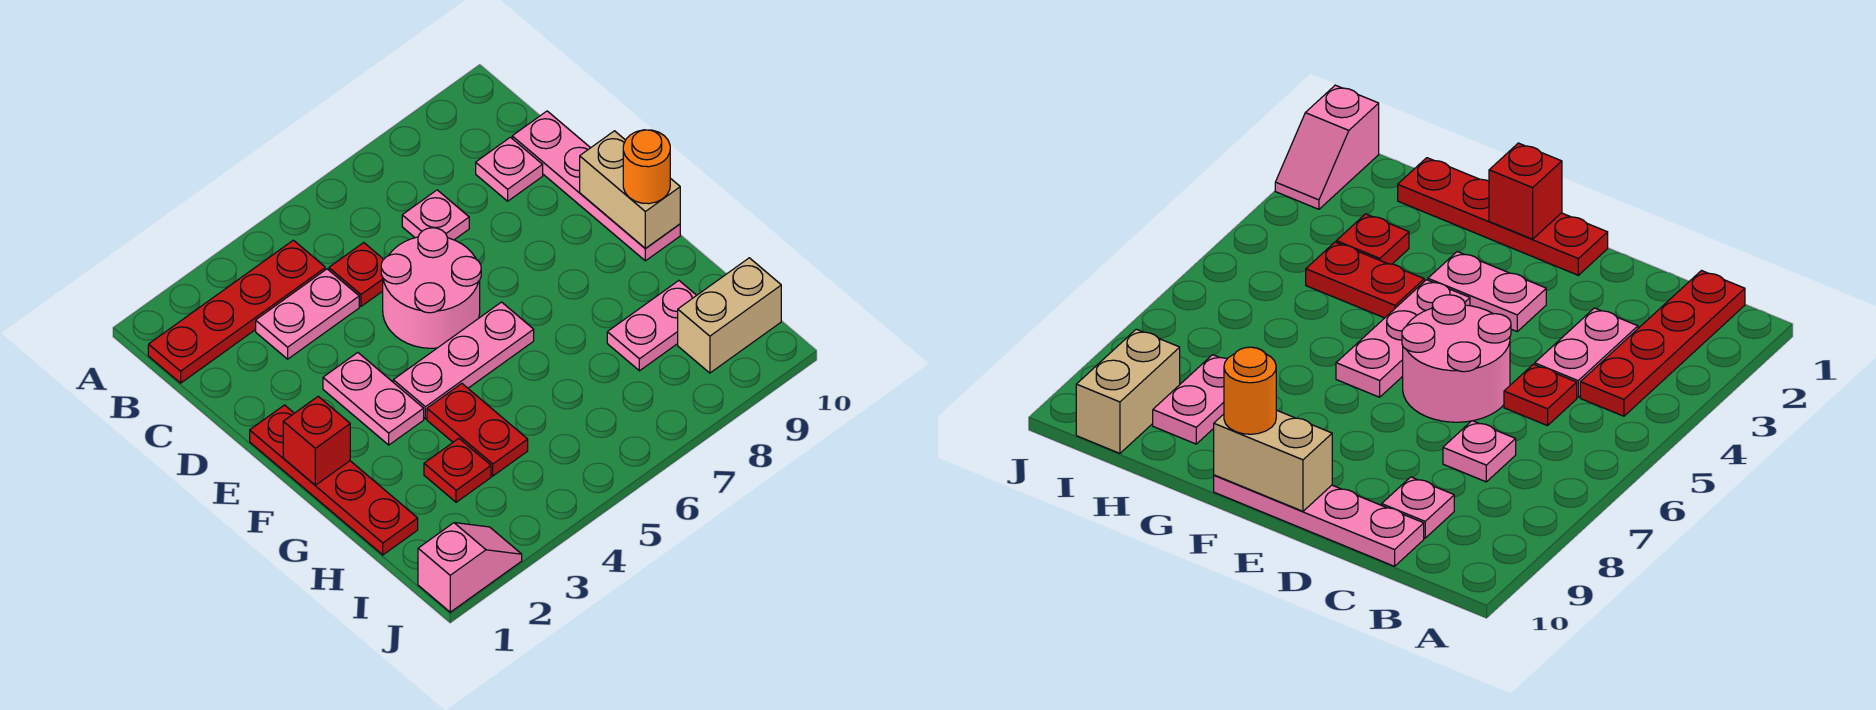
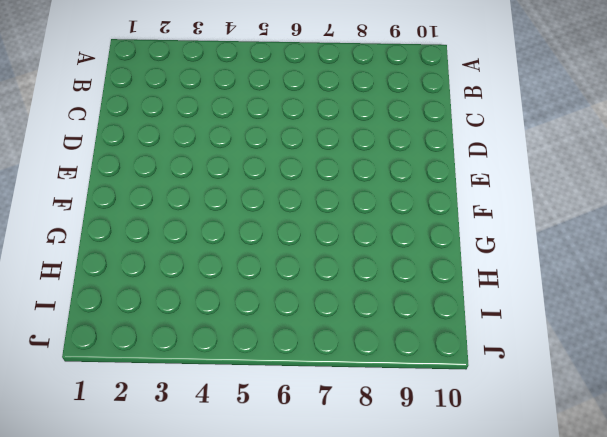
none -> red plate B1:B4 level 1
none -> pink plate C3:C4 level 1
none -> red plate C5 level 1

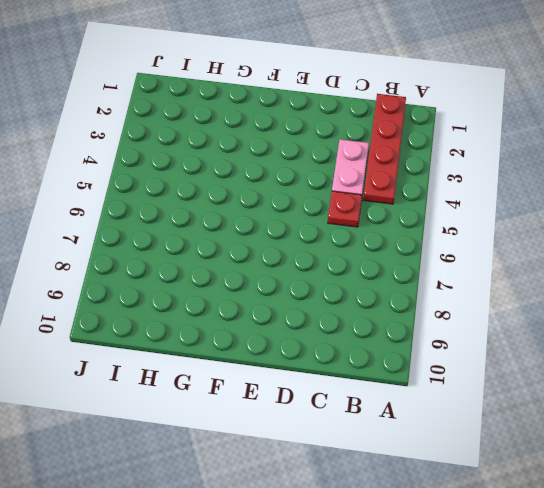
none -> pink plate C7 level 1
none -> pink plate C9 level 1
none -> pink plate C10:F10 level 1

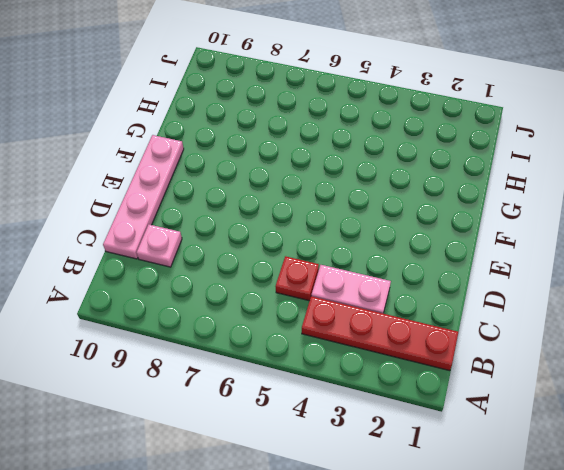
none -> pink plate C7 level 1
none -> pink round brick D5:E6 level 1
none -> red plate E1:H1 level 1

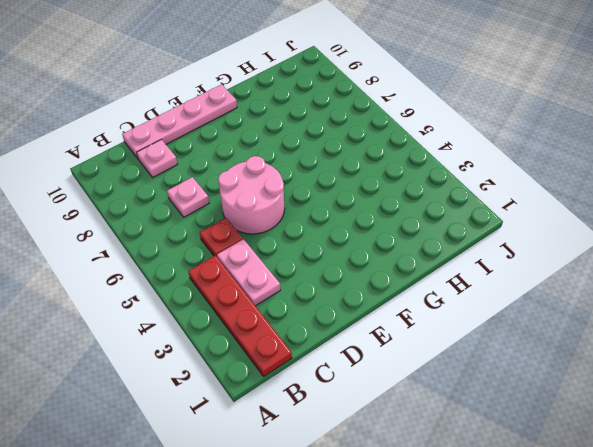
none -> red plate E1:H1 level 1
none -> pink plate E3:F3 level 1
none -> pink plate F4:F6 level 1

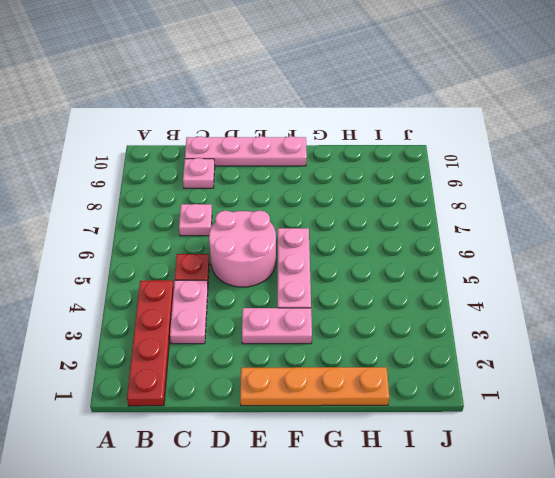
orange plate E1:H1 level 1 -> red plate E1:H1 level 1
none -> red plate G4:H4 level 1
none -> red plate H3 level 1
none -> pink plate H8:H9 level 1

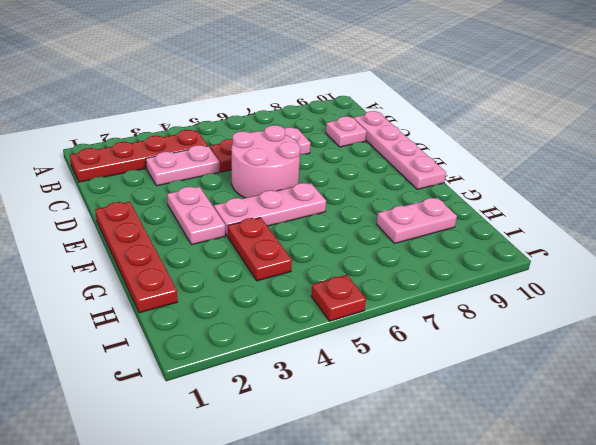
red plate J5 level 1 -> red plate H3 level 1
none -> tan brick I9:I10 level 1
none -> pink slope J1:J2 level 1 top 1
none -> tan brick E10:F10 level 2

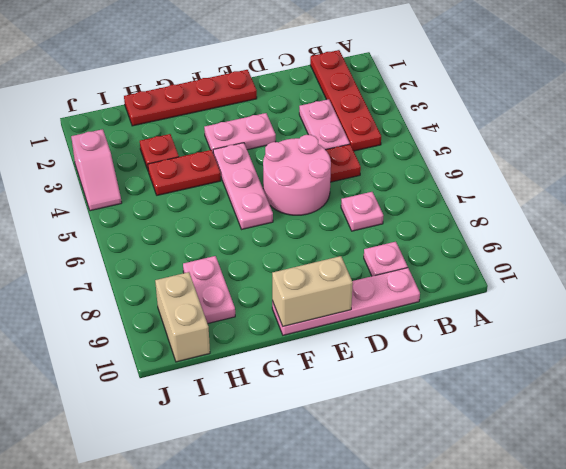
pink slope J3:J4 level 1 top 3 -> pink slope J1:J2 level 1 top 1
none -> red brick F1 level 2
none -> orange round brick F10 level 3

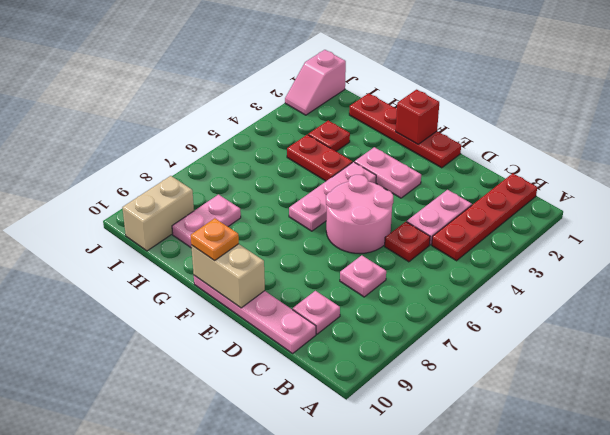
orange plate F10 level 3 -> orange round brick F10 level 3

